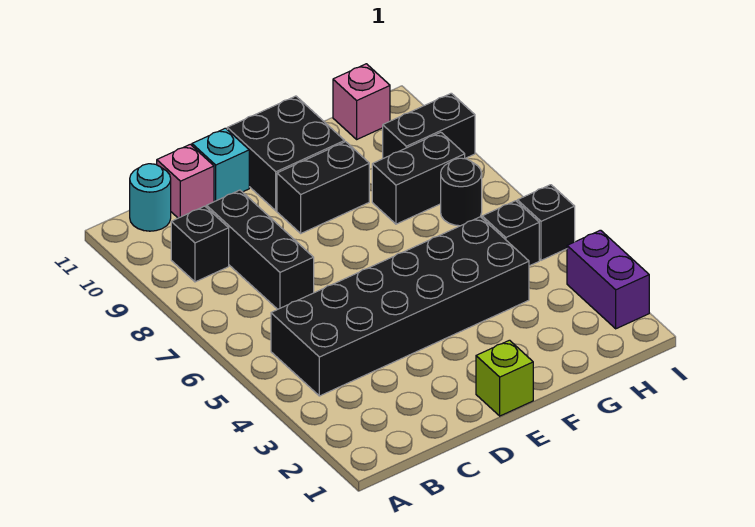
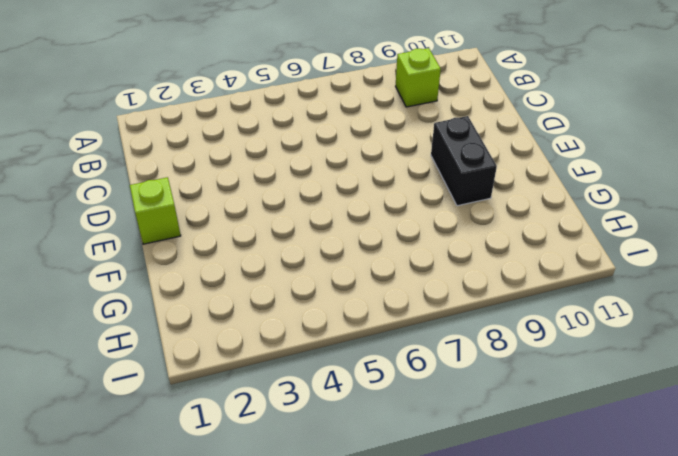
lime brick B9 level 1 -> black brick B9 level 1
none -> black brick B4:G5 level 1
none -> cyan round brick B11 level 1
none -> black brick C7:C9 level 1

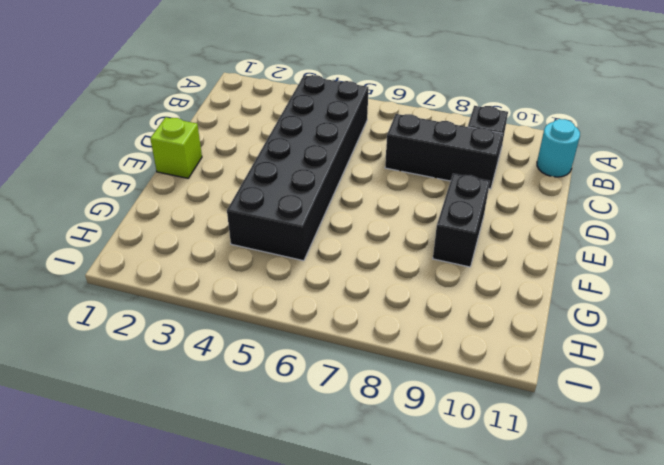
none -> pink brick C11 level 1
none -> cyan brick D11 level 1
none -> black brick E10:F11 level 1

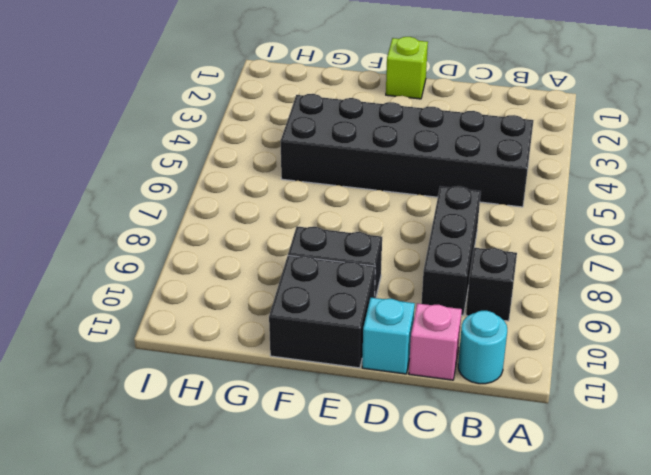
none -> black brick G8:H8 level 1
none -> black brick H5 level 1
none -> black round brick H7 level 1

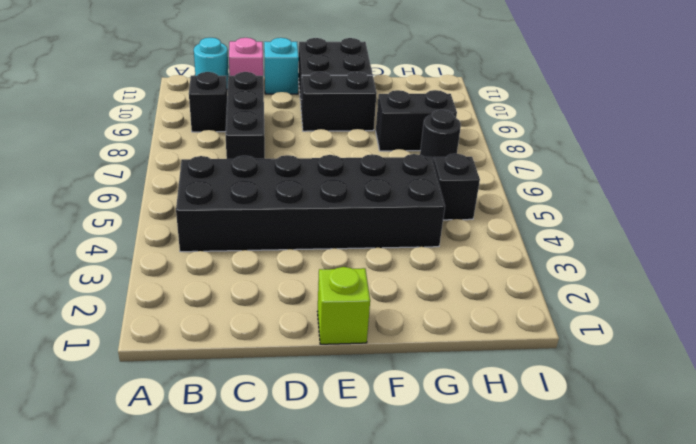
none -> black brick H9:I9 level 1
none -> pink brick H11 level 1
none -> purple brick I2:I3 level 1

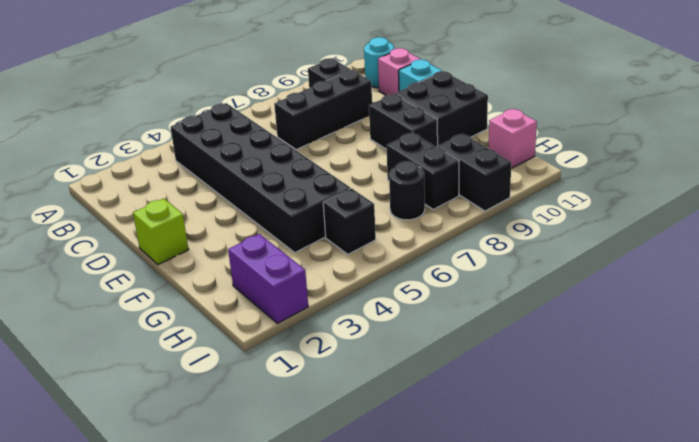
purple brick H2:I2 level 1 -> purple brick I2:I3 level 1
none -> black brick I5 level 1

